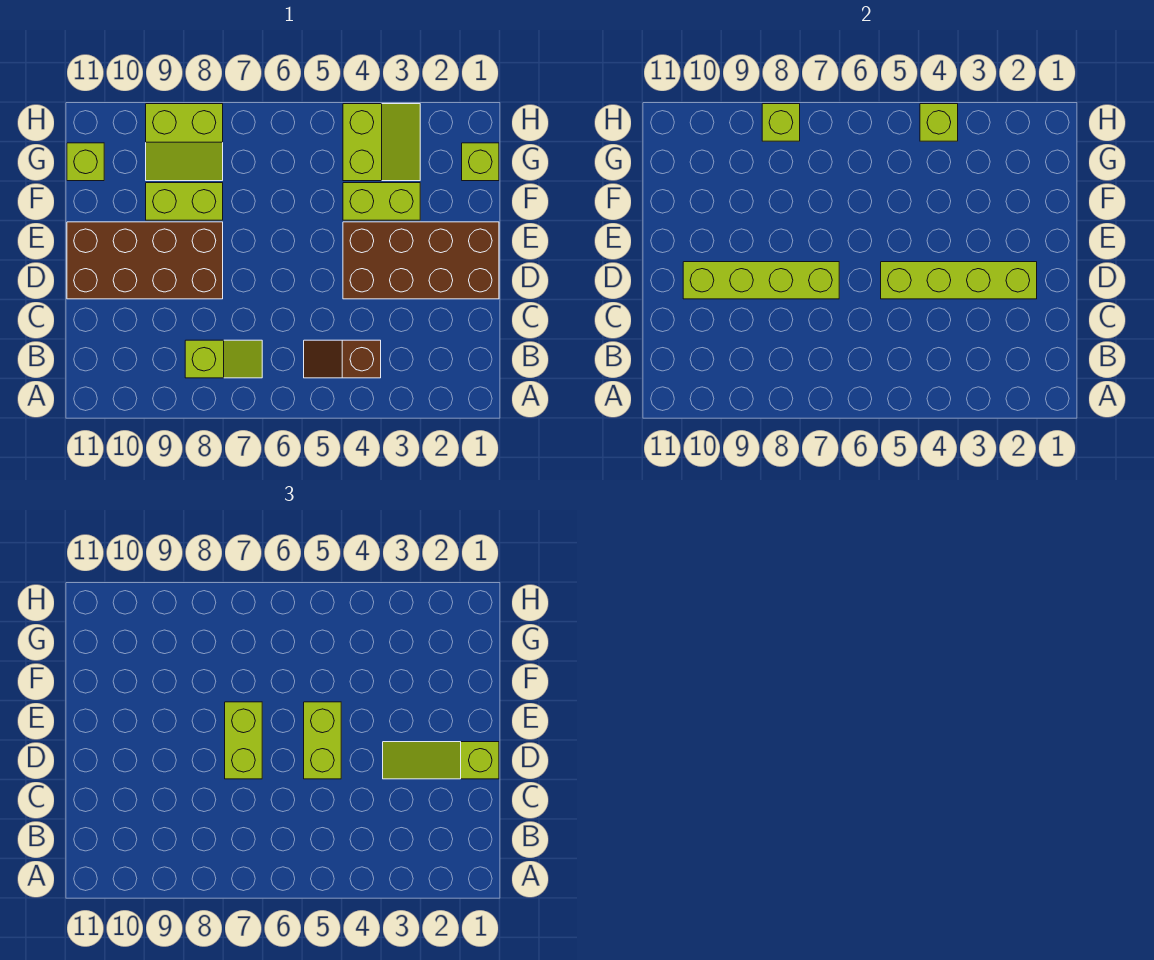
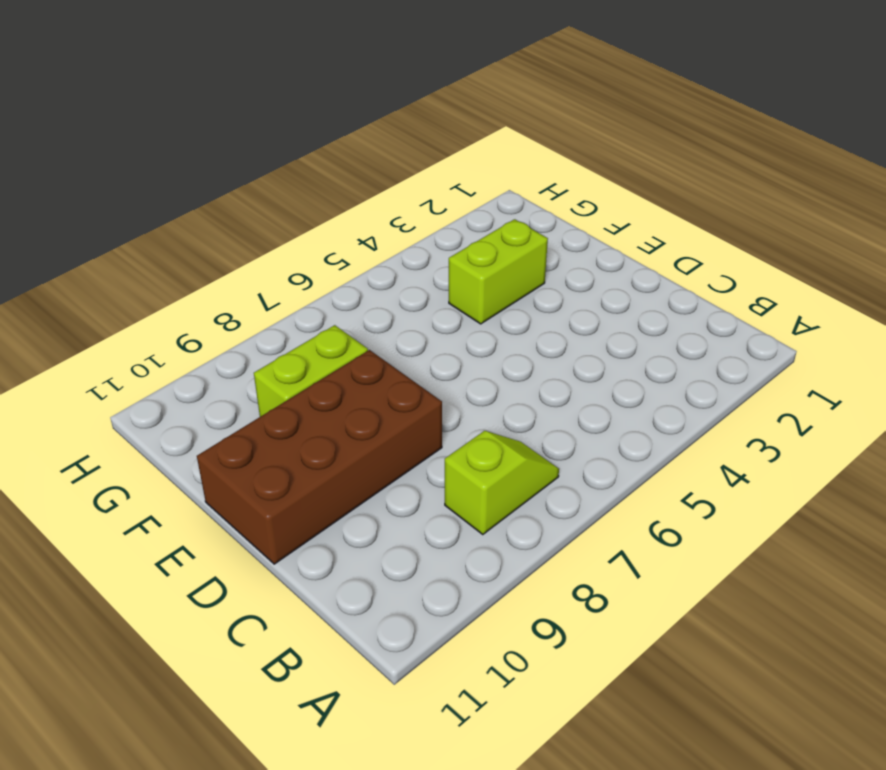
none -> brown slope B4:B5 level 1 top 4
none -> brown brick D1:E4 level 1
none -> lime brick G1 level 1

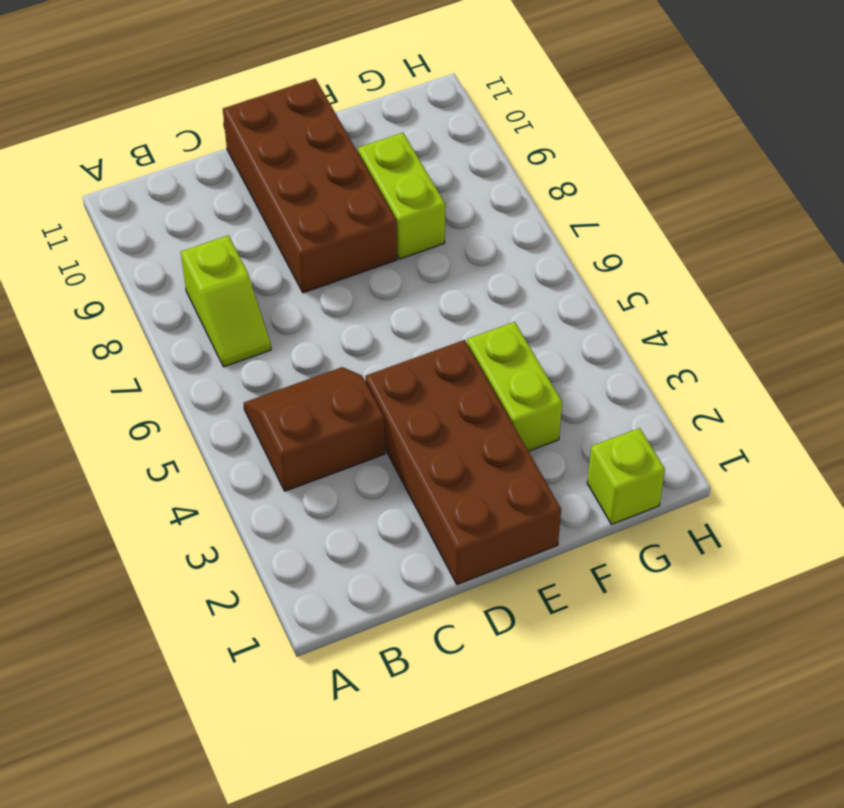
brown slope B4:C5 level 1 top 4 -> brown slope B4:B5 level 1 top 4
none -> lime slope G3:H4 level 1 top 4
none -> lime slope G8:H9 level 1 top H
none -> lime brick G11 level 1

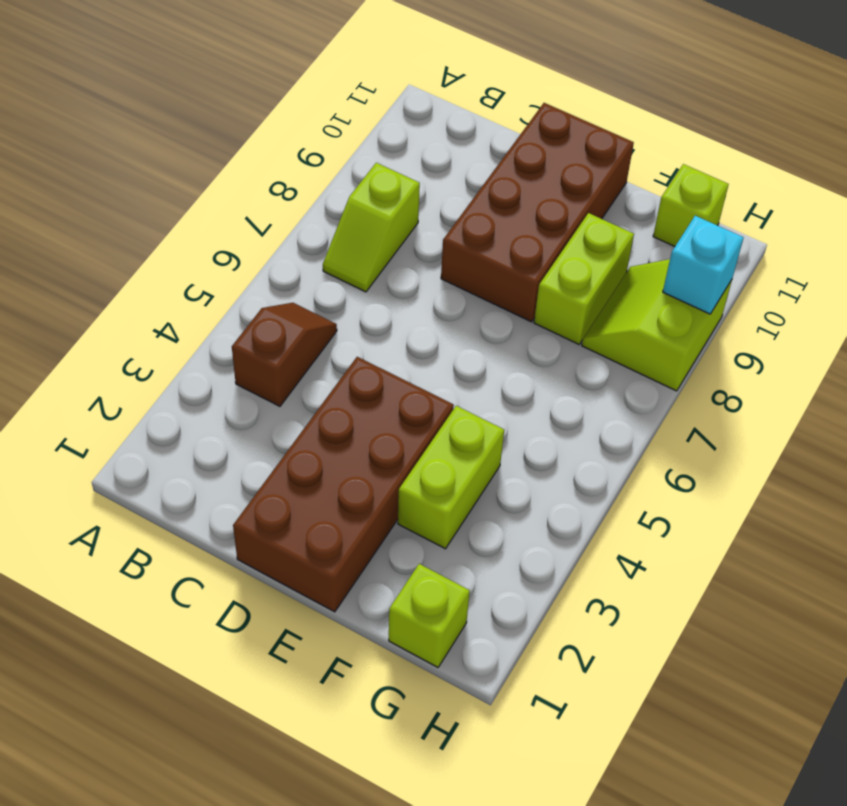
cyan brick H9 level 2 -> none
none -> lime slope G3:H4 level 1 top 4
none -> lime brick D2:D5 level 2
none -> lime brick D7:D10 level 2

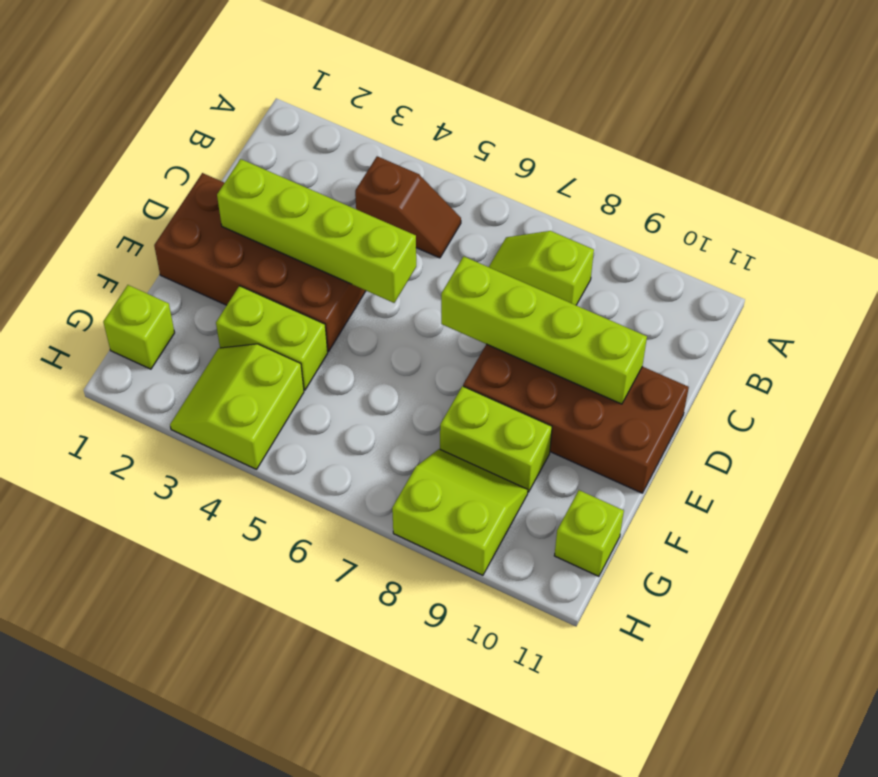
none -> lime brick H4 level 2
none -> lime brick H8 level 2
none -> lime slope D1:D3 level 3 top 1

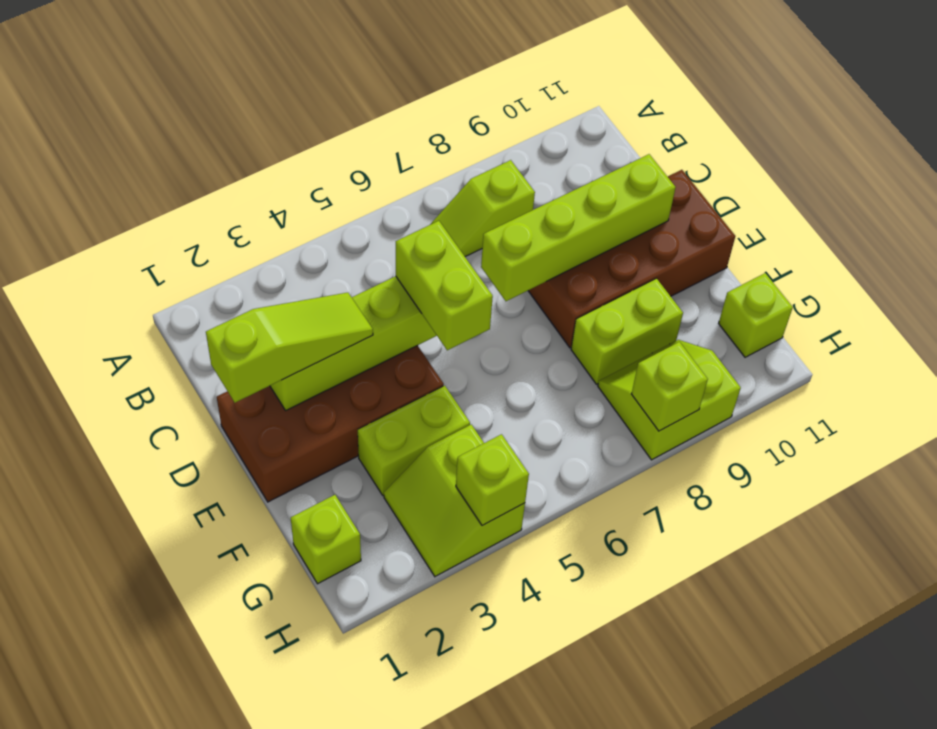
none -> brown slope B4:B5 level 1 top 4
none -> lime brick D7:E7 level 3

